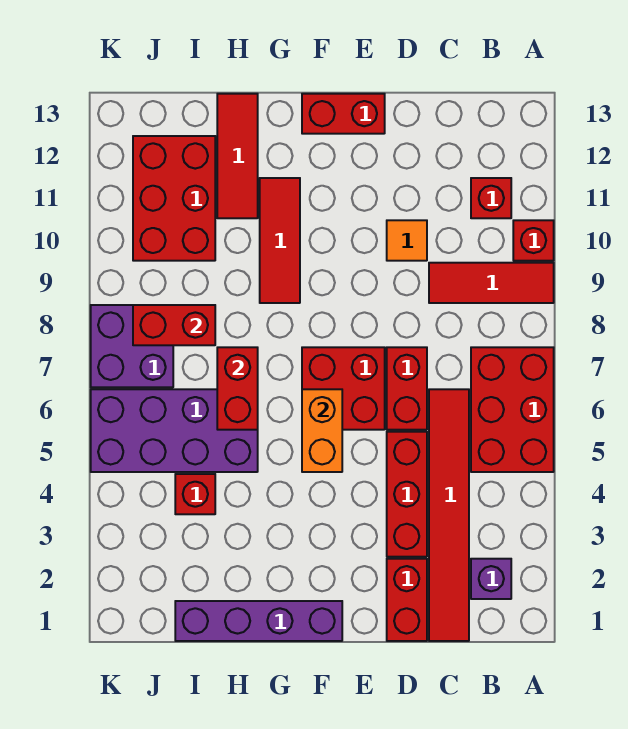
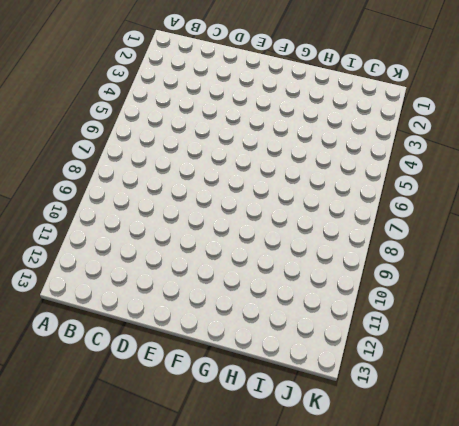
none -> red brick A5:B7 level 1
none -> red tile A9:C9 level 1
none -> red brick A10 level 1

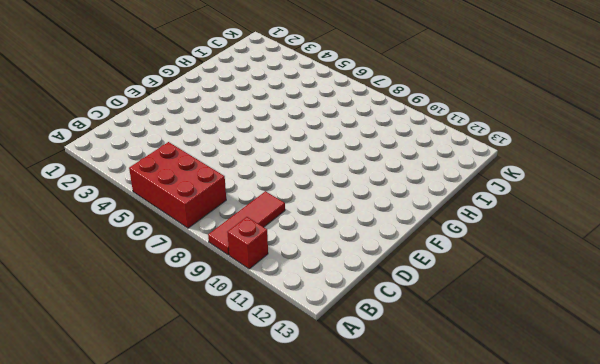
none -> purple brick B2 level 1
none -> red brick B11 level 1
none -> red tile C1:C6 level 1

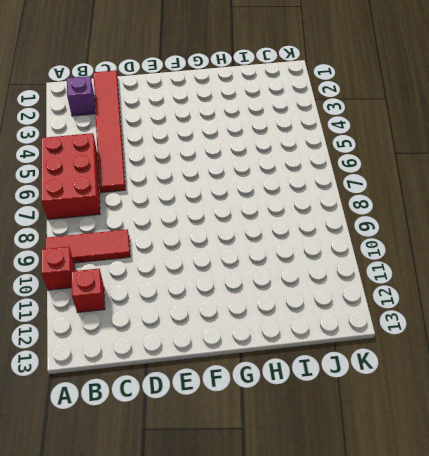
none -> red brick D1:D2 level 1
none -> red brick D3:D5 level 1
none -> red brick D6:D7 level 1

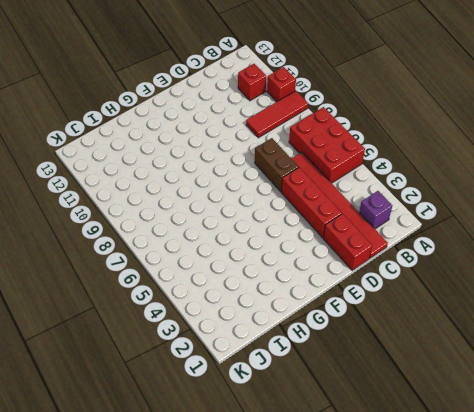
brown brick D6:D7 level 1 -> red brick D6:D7 level 1
none -> orange tile D10 level 1
none -> red brick E6:F7 level 1
none -> red brick E13:F13 level 1

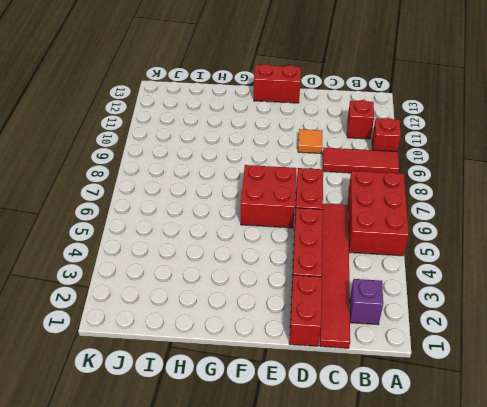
none -> purple brick F1:I1 level 1
none -> red tile G9:G11 level 1
none -> purple brick H5:K6 level 1

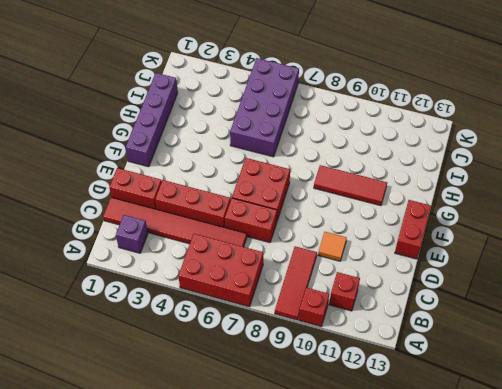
none -> red tile H11:H13 level 1
none -> red brick I4 level 1
none -> red brick I10:J12 level 1

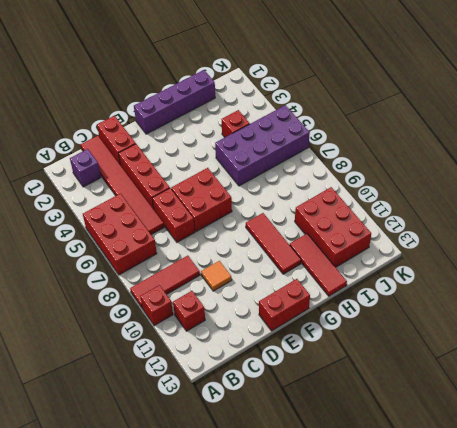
none -> purple brick J7:K8 level 1
none -> orange brick F5:F6 level 2
none -> red brick H6:H7 level 2

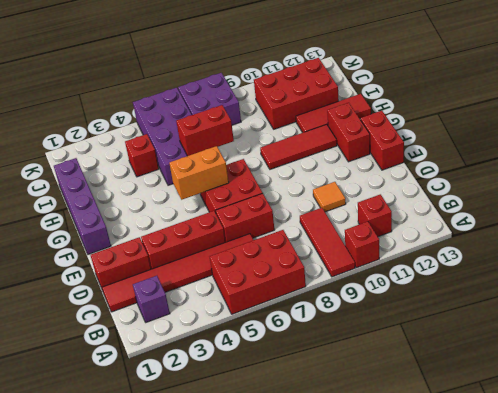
red brick F12:G12 level 1 -> red brick I8:J8 level 2

